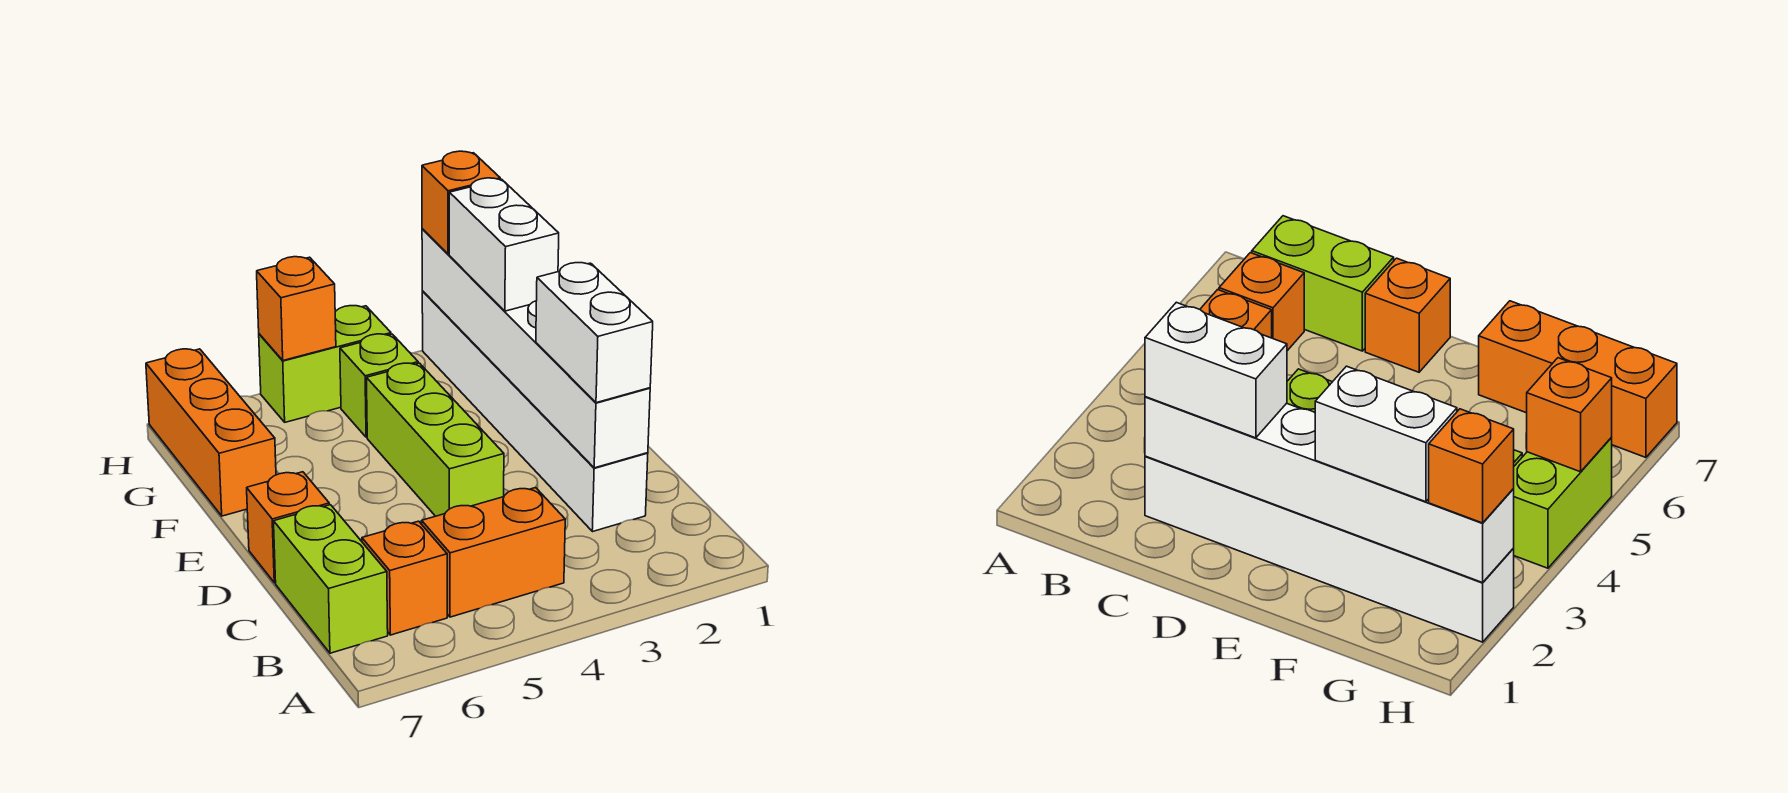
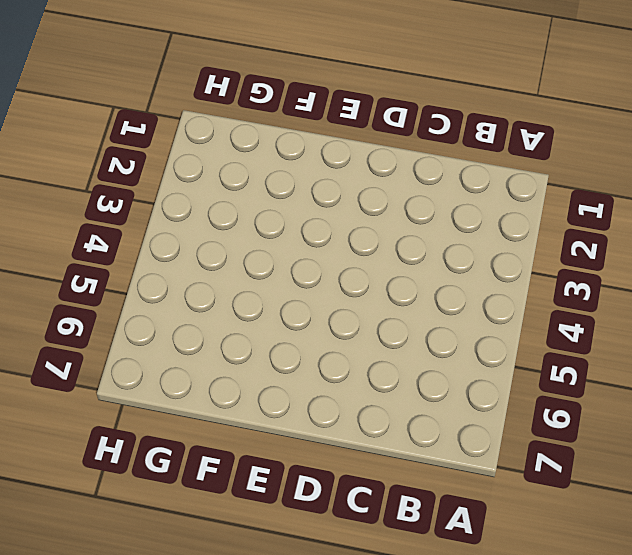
none -> orange brick B4:B5 level 1
none -> orange brick B6 level 1
none -> lime brick B7:C7 level 1

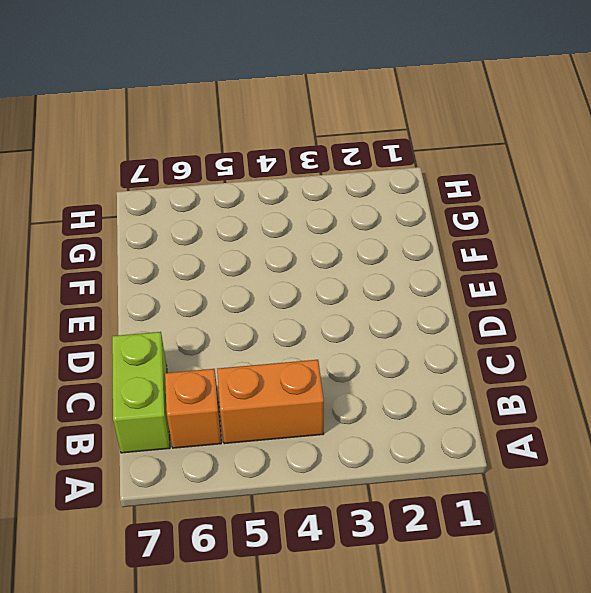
none -> white brick C2:H2 level 1
none -> lime brick D4:F4 level 1
none -> orange brick D7 level 1

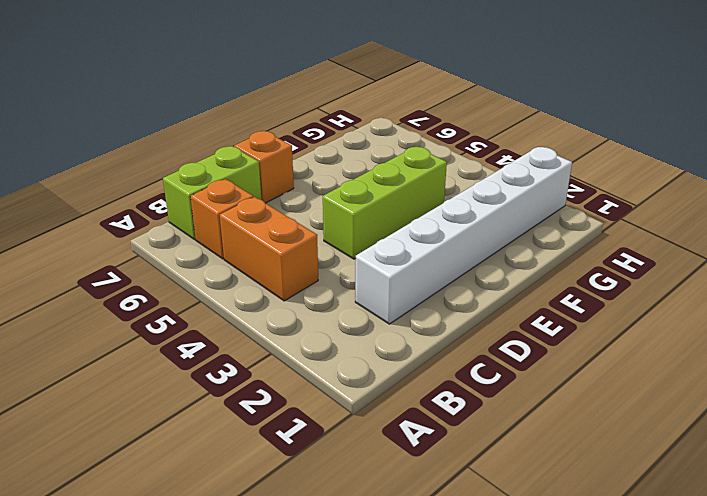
none -> orange brick F7:H7 level 1
none -> lime brick G4 level 1
none -> lime brick H4:H5 level 1

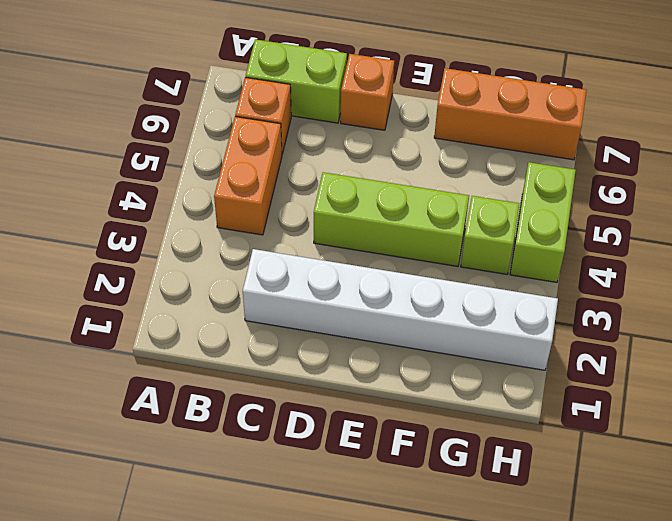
none -> white brick C2:H2 level 2
none -> orange brick H5 level 2
none -> white brick C2:D2 level 3

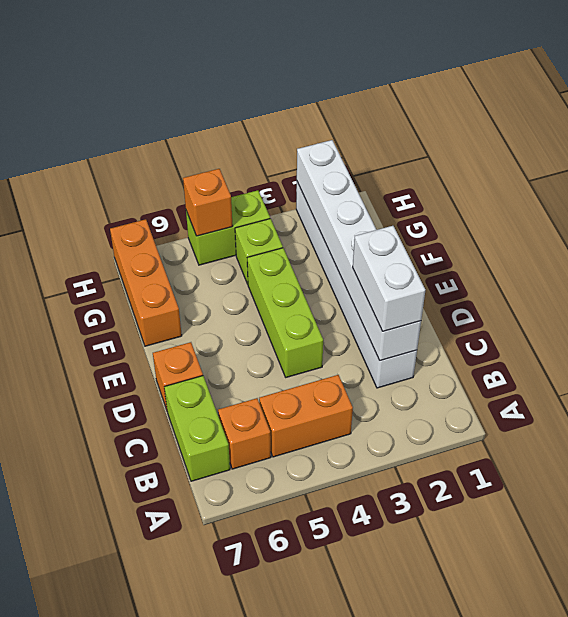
none -> white brick F2:G2 level 3
none -> orange brick H2 level 3

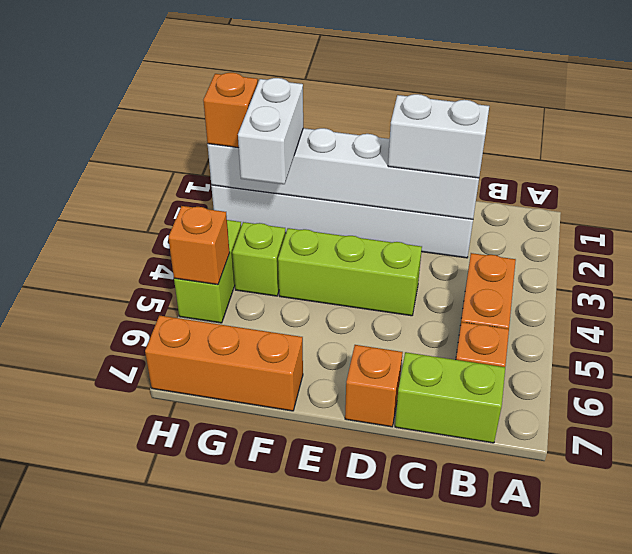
white brick G2:G3 level 3 -> white brick F2:G2 level 3

